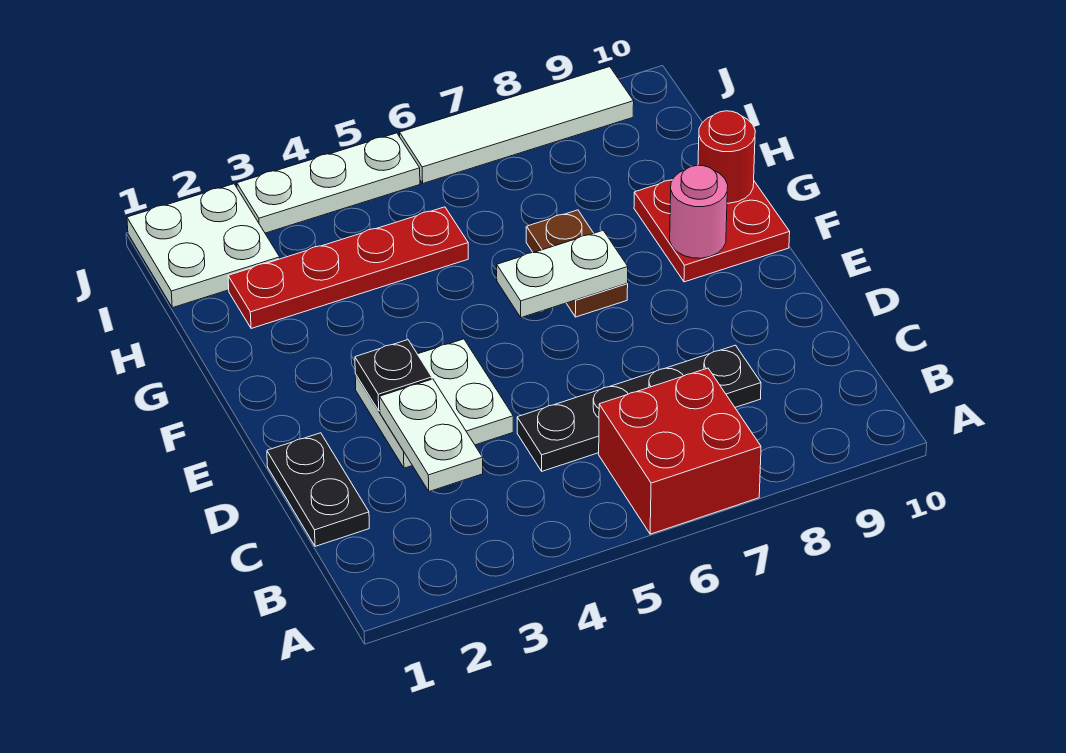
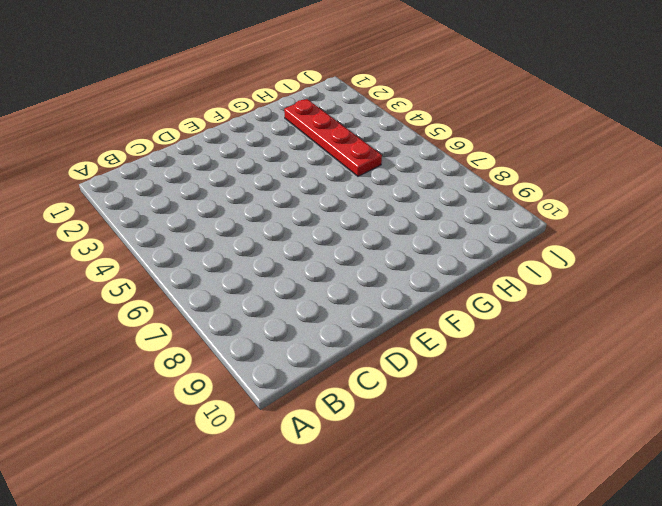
none -> red brick A6:B7 level 1
none -> black plate C1:D1 level 1
none -> black plate C5:C8 level 1

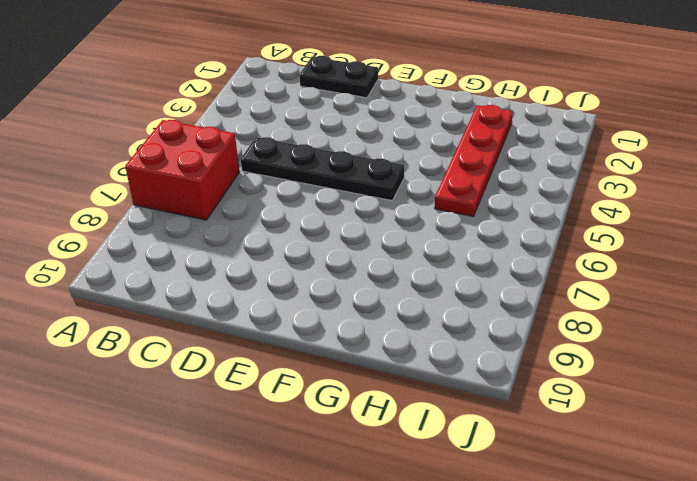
black plate C5:F5 level 1 -> black plate C5:C8 level 1
none -> white plate D3:E4 level 1
none -> brown plate F7:G7 level 1
none -> red plate F9:G10 level 1

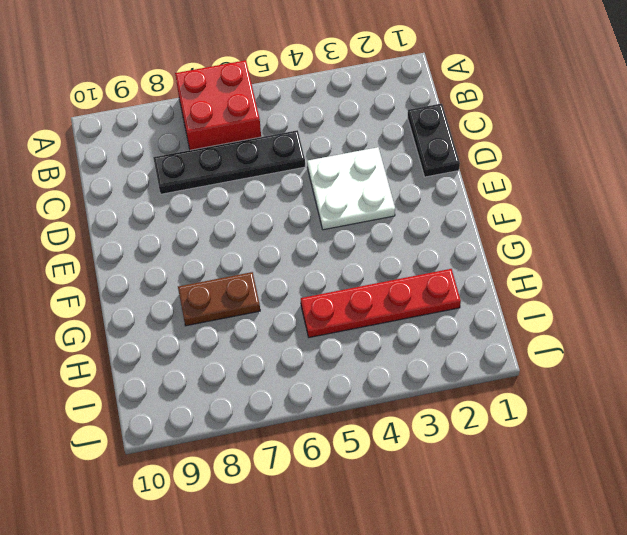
brown plate G7:G8 level 1 -> brown plate F7:G7 level 1
none -> red plate F9:G10 level 1
none -> white plate I1:J2 level 1
none -> white plate J3:J5 level 1

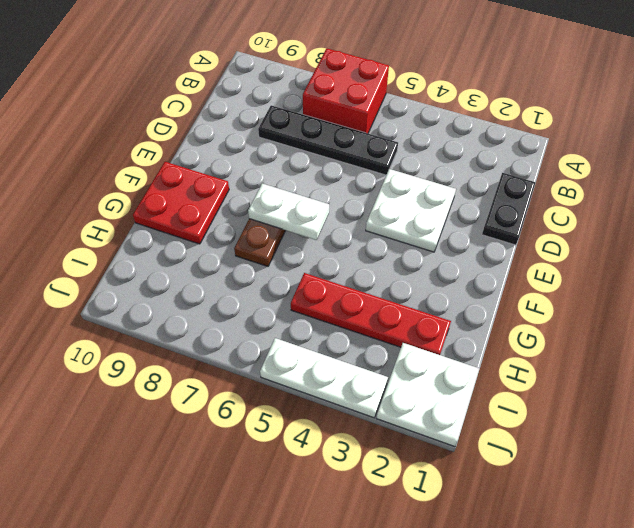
none -> white tile J6:J9 level 1
none -> white plate C3:D3 level 2
none -> black plate E3 level 2

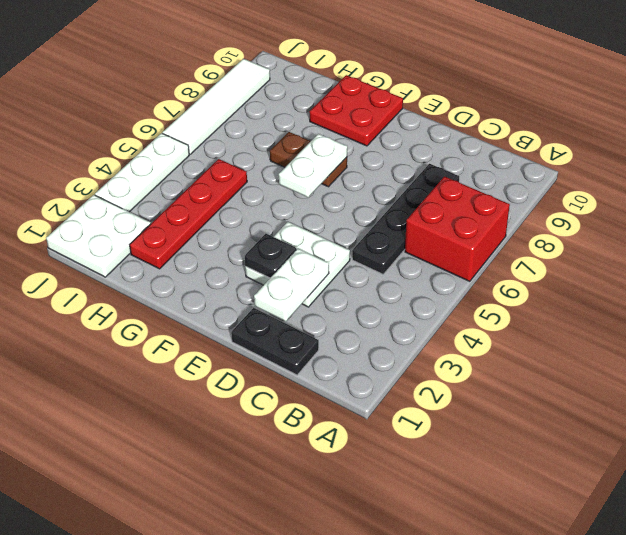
white plate D2:D3 level 2 -> white plate C3:D3 level 2
none -> pink round brick F9 level 2
none -> red round brick G10 level 2

